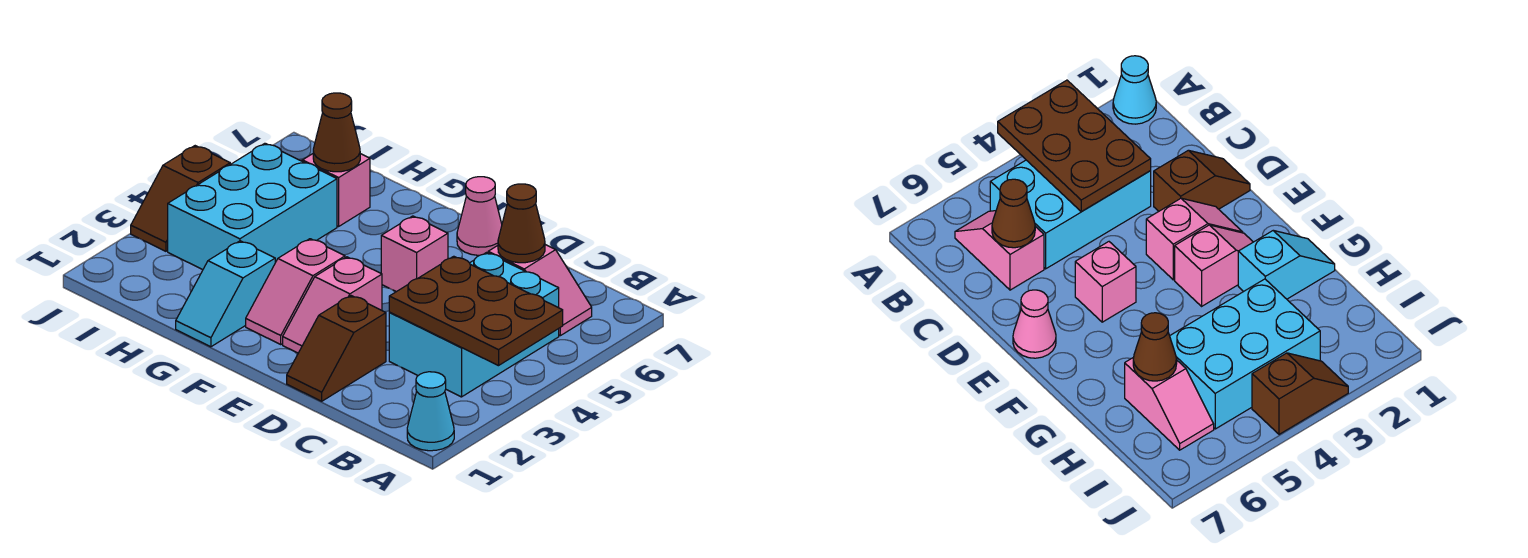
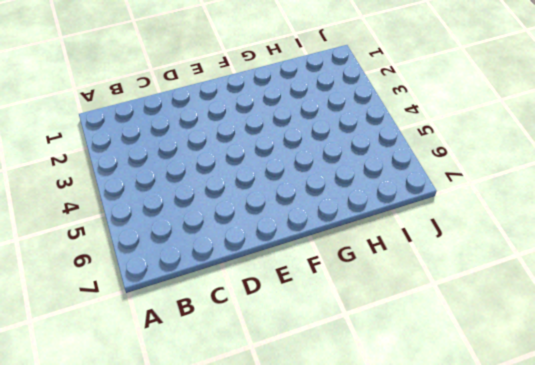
none -> cyan cone A1 level 1
none -> cyan brick B3:C5 level 1
none -> pink slope B6:C6 level 1 top C

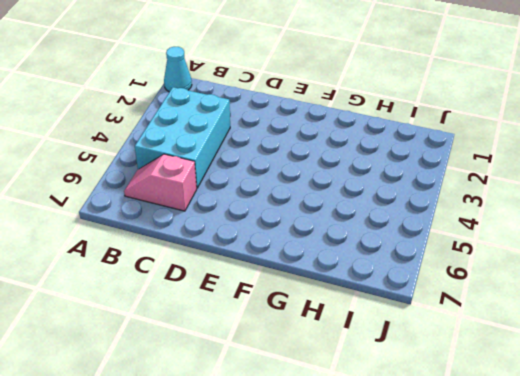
none -> brown slope D1:D2 level 1 top 2
none -> pink slope E2:E3 level 1 top 3
none -> pink brick E5 level 1

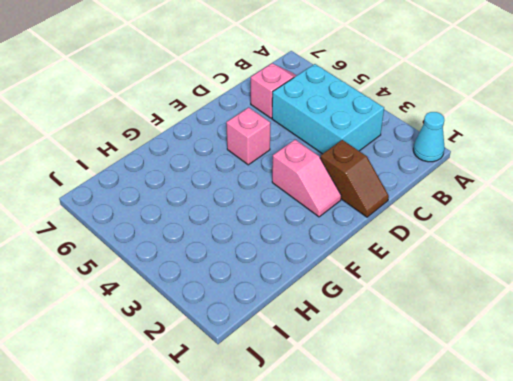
none -> pink cone E7 level 1
none -> pink slope F2:F3 level 1 top 3
none -> cyan slope G1:G2 level 1 top 2

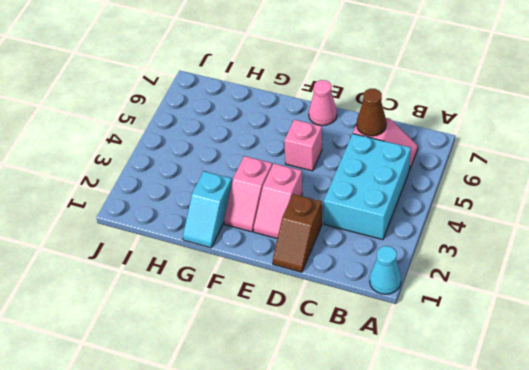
none -> cyan brick H3:I5 level 1
none -> pink slope H6:I6 level 1 top H
none -> brown slope J3:J4 level 1 top 4

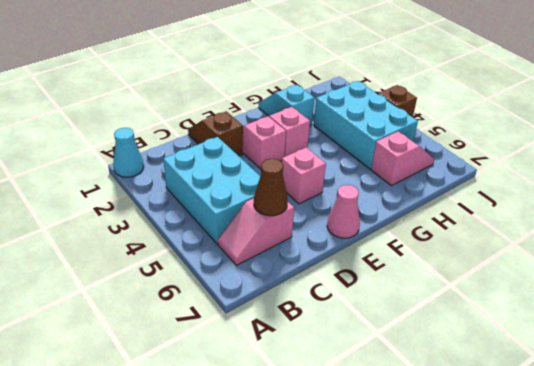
none -> brown plate A3:C4 level 2
none -> brown cone H6 level 2

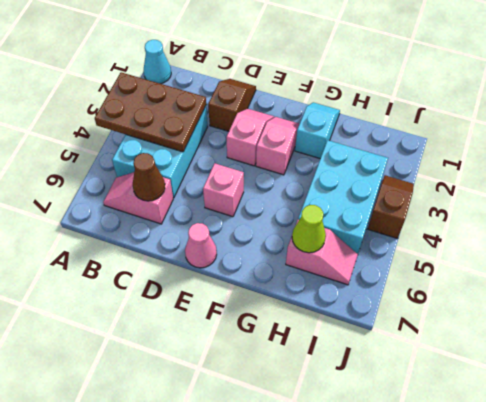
lime cone H6 level 2 -> brown cone H6 level 2

